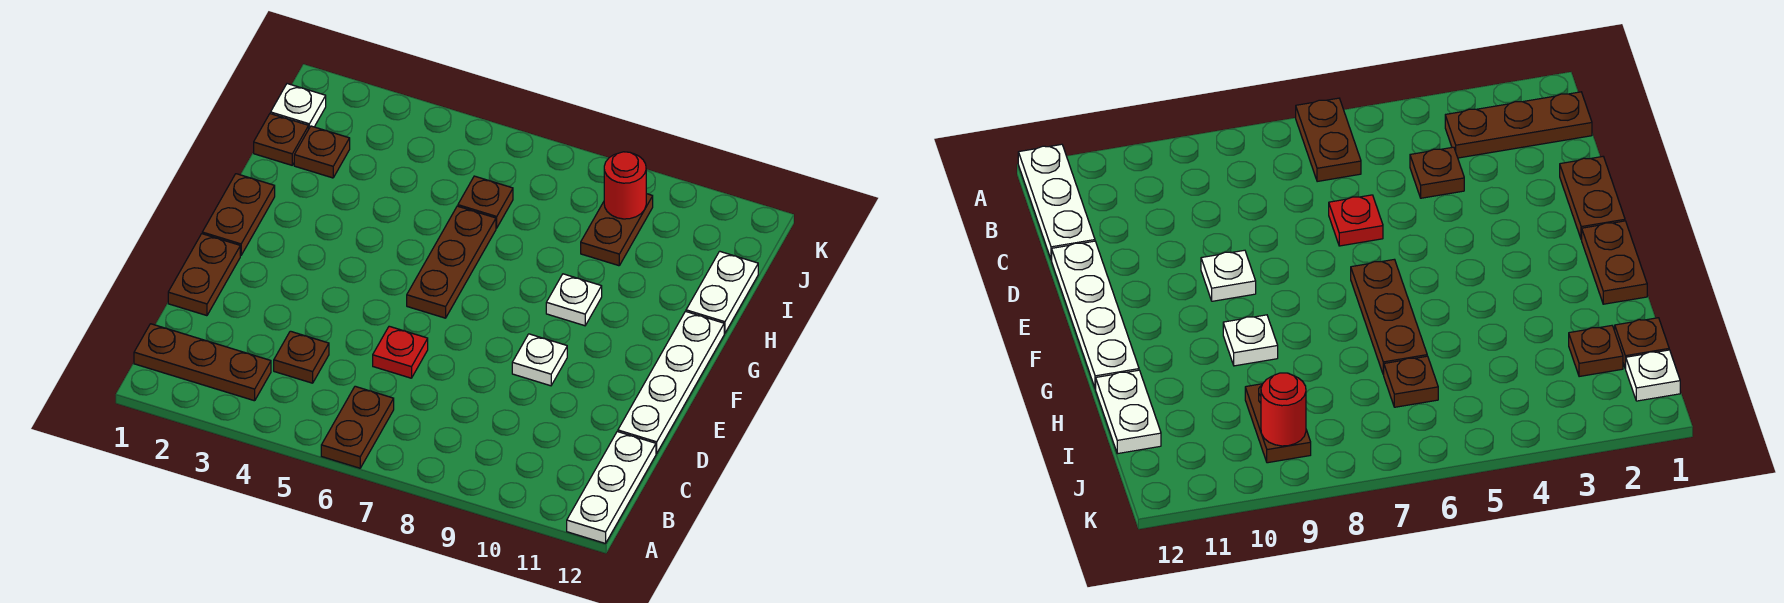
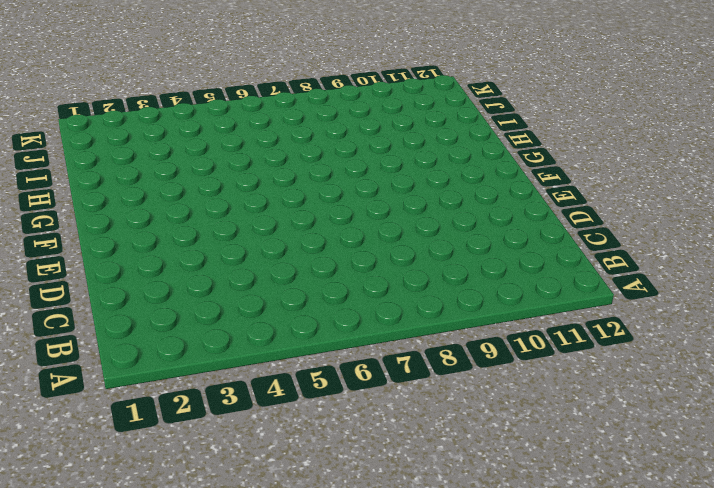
none -> brown plate A6:B6 level 1
none -> white plate A12:C12 level 1
none -> brown plate B1:B3 level 1

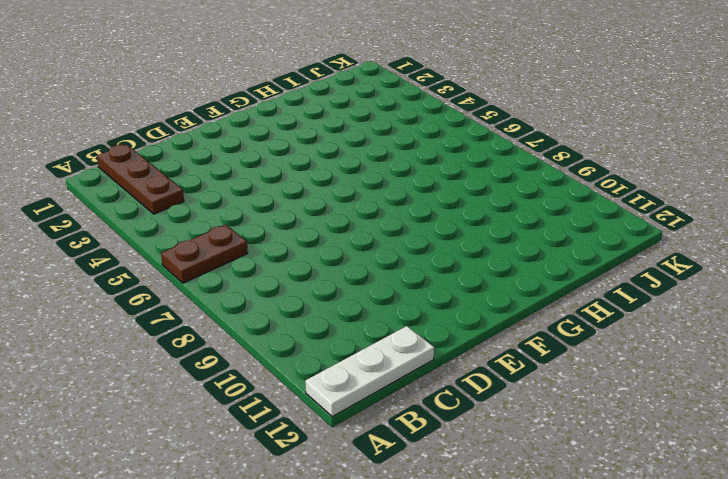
none -> brown plate C4 level 1
none -> brown plate D1:E1 level 1
none -> red plate D6 level 1

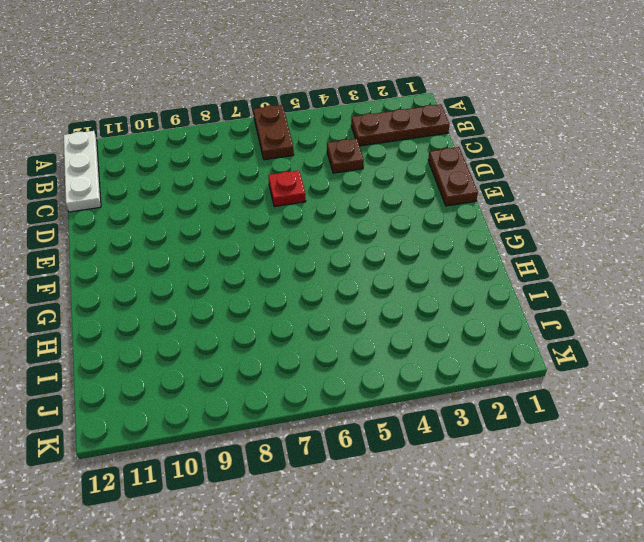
none -> white plate D12:G12 level 1
none -> white plate E9 level 1
none -> brown plate F1:G1 level 1

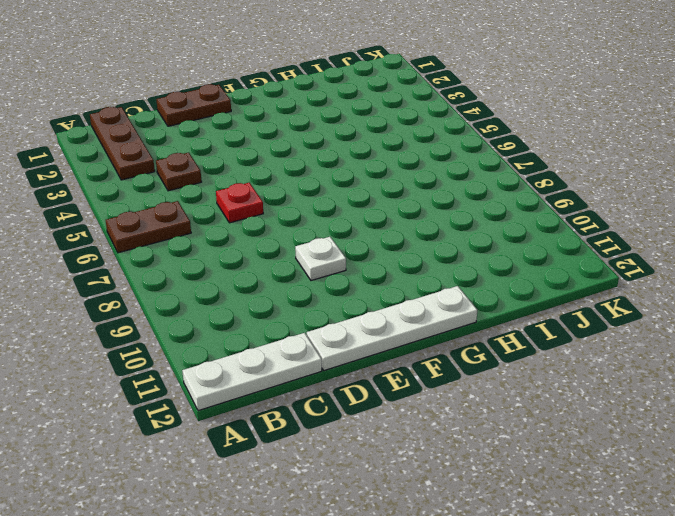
none -> brown plate F1:G1 level 1
none -> brown plate F6:H6 level 1
none -> white plate G9 level 1

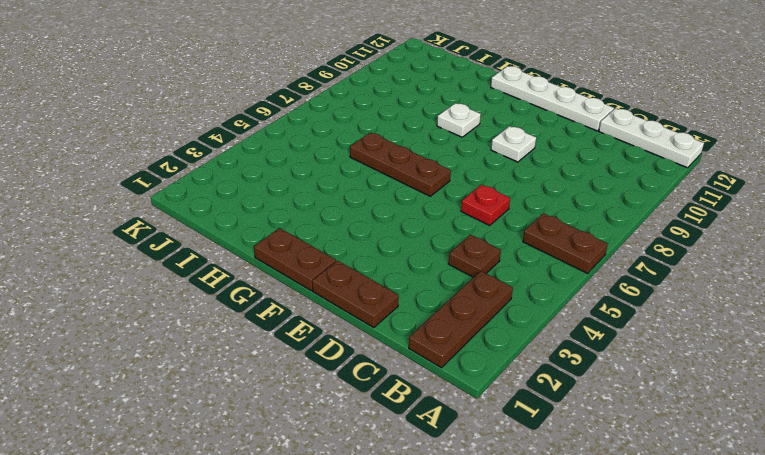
none -> white plate H12:I12 level 1
none -> brown plate I1 level 1
none -> brown plate I2 level 1

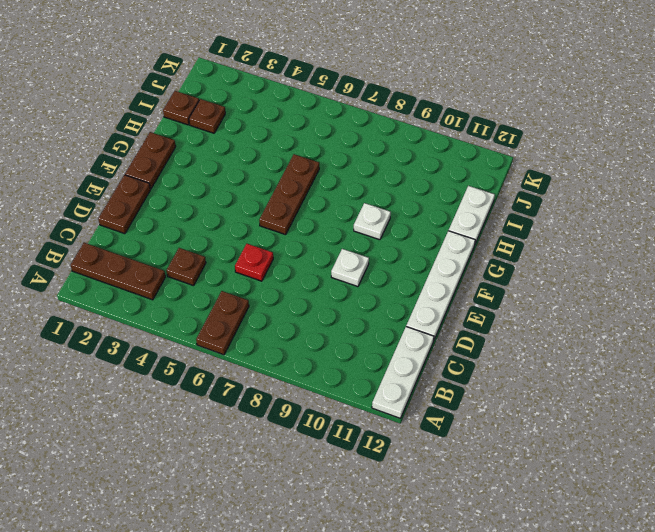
none -> brown plate I6 level 1
none -> brown plate I9:J9 level 1
none -> white plate J1 level 1

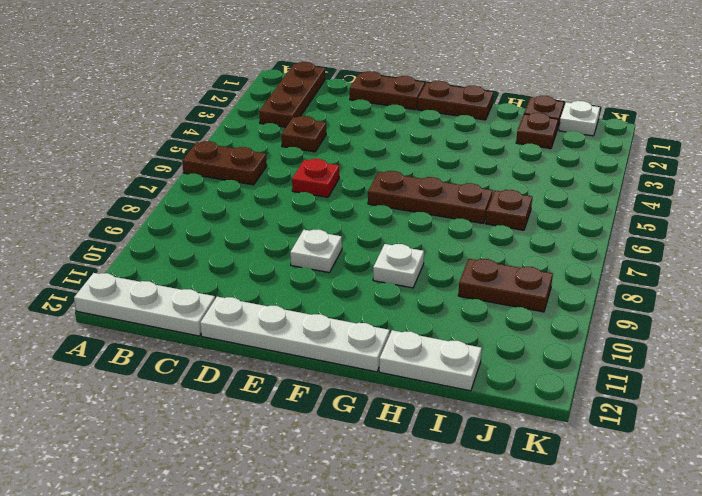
none -> red round brick J9 level 2

